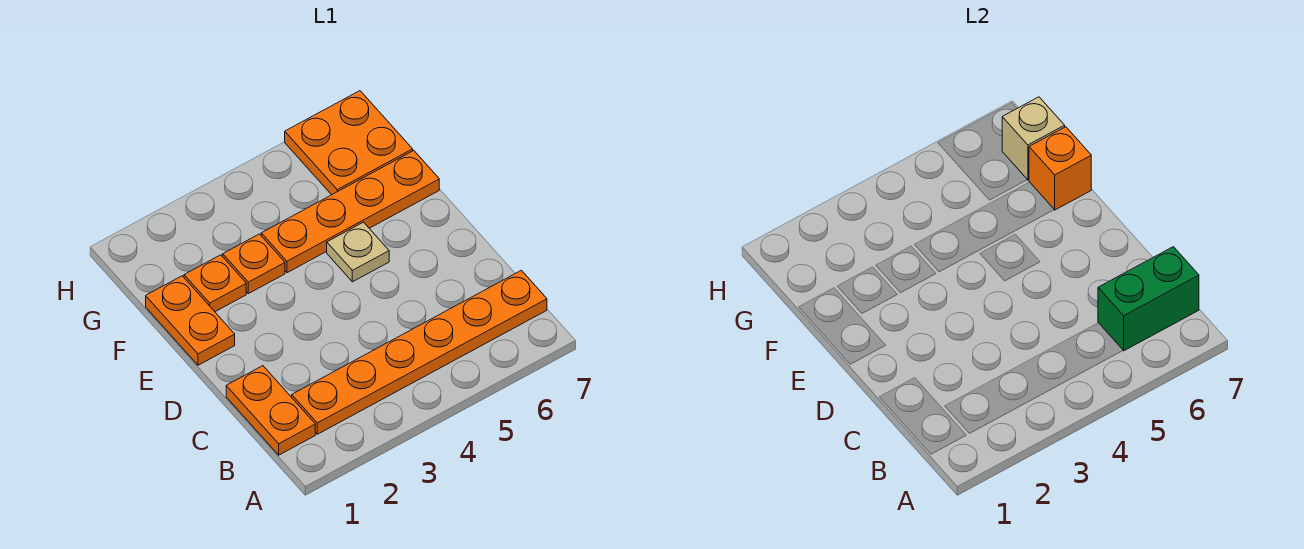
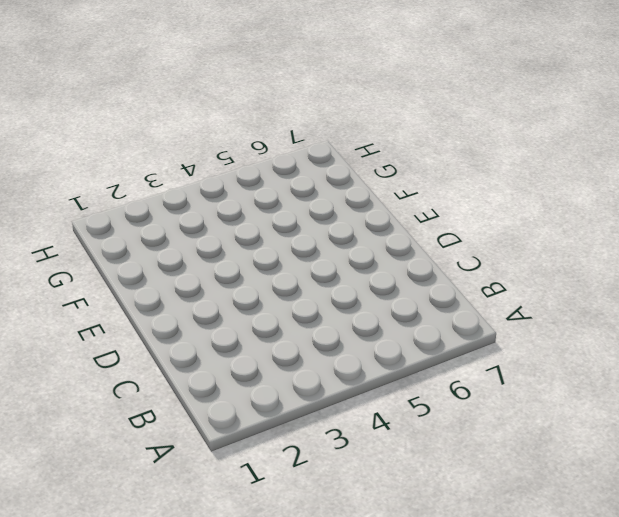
none -> orange plate B1:C1 level 1
none -> orange plate B2:B7 level 1

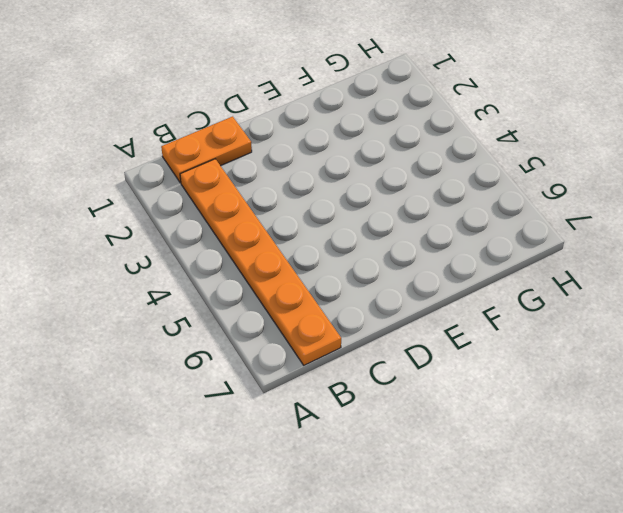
none -> orange plate E1:F1 level 1
none -> tan plate E5 level 1

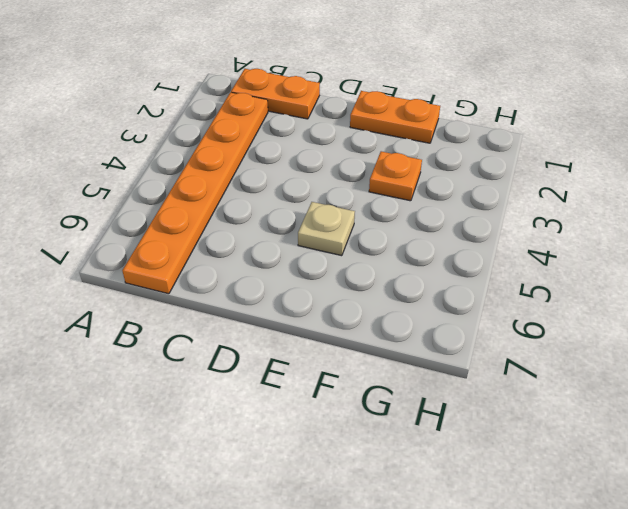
none -> orange plate F2 level 1
none -> orange plate F4:F7 level 1

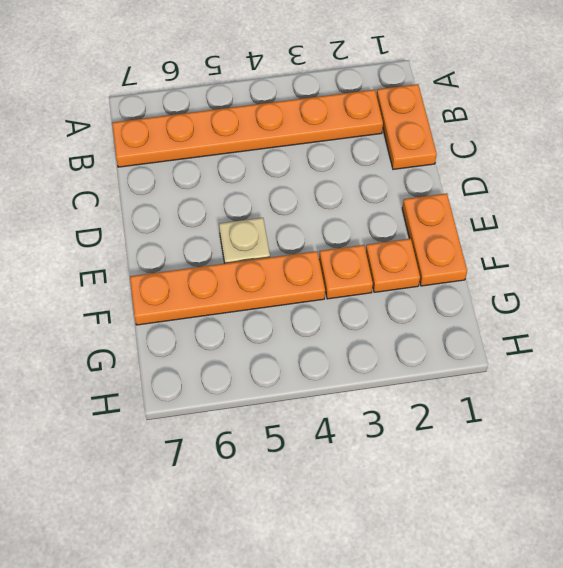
none -> orange plate G6:H7 level 1
none -> green brick B6:B7 level 2

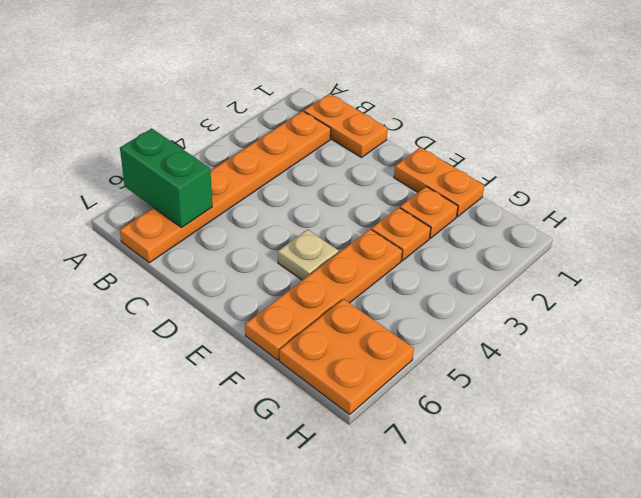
green brick A6:B6 level 2 -> green brick B6:B7 level 2
none -> orange brick F7 level 2
none -> tan brick G7 level 2

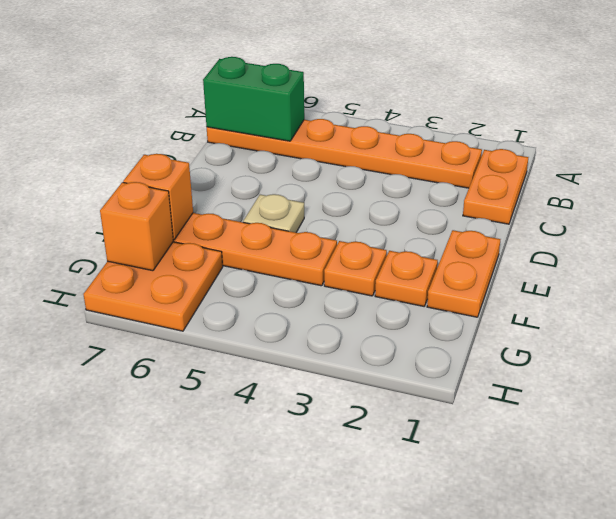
orange brick G7 level 2 -> tan brick G7 level 2

